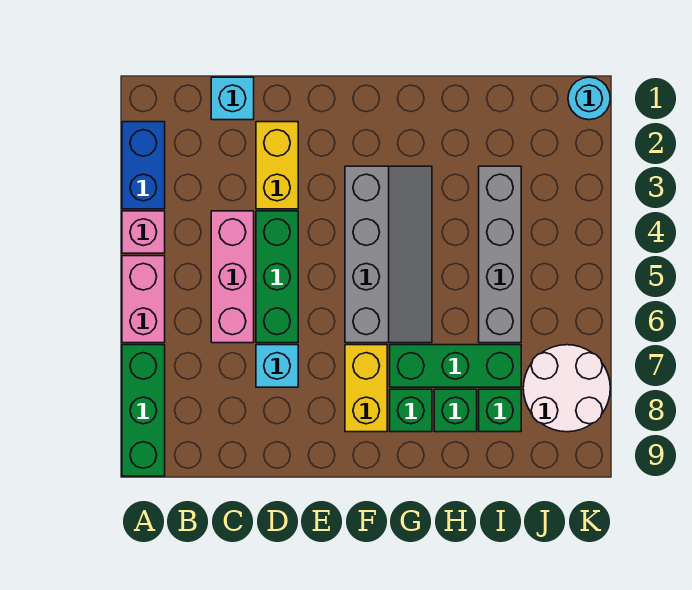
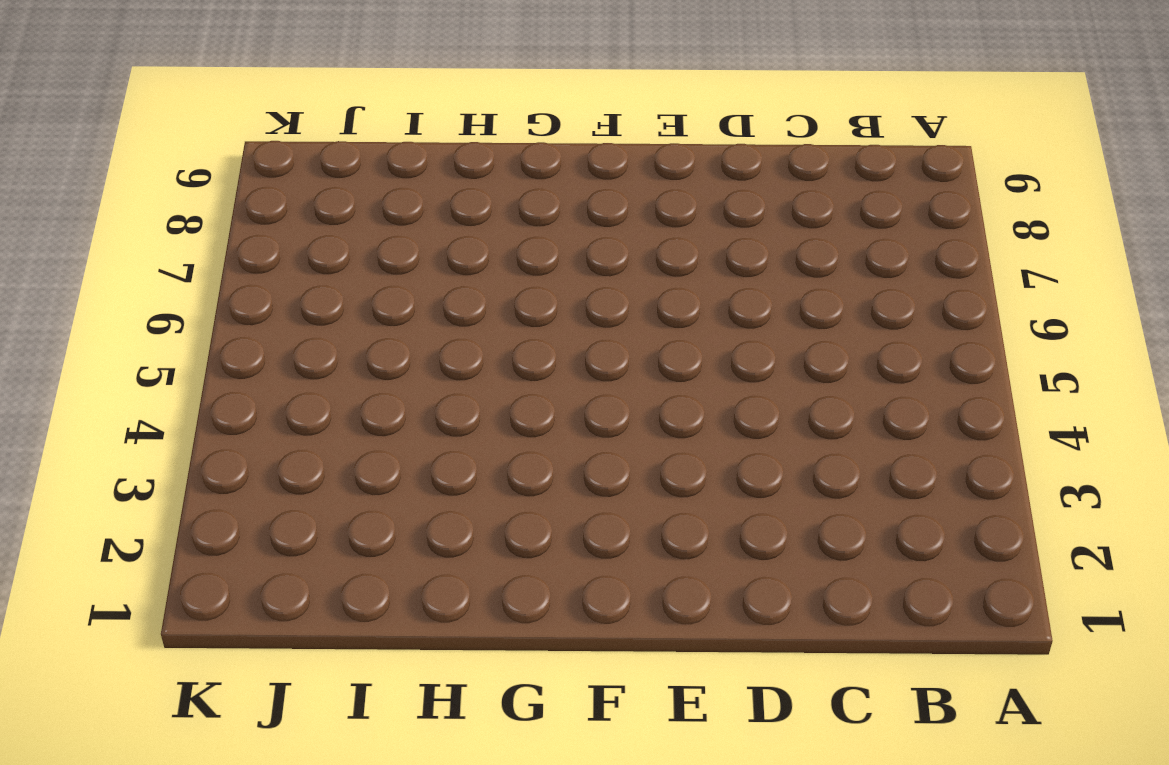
none -> blue brick A2:A3 level 1
none -> pink brick A4 level 1
none -> pink brick A5:A6 level 1

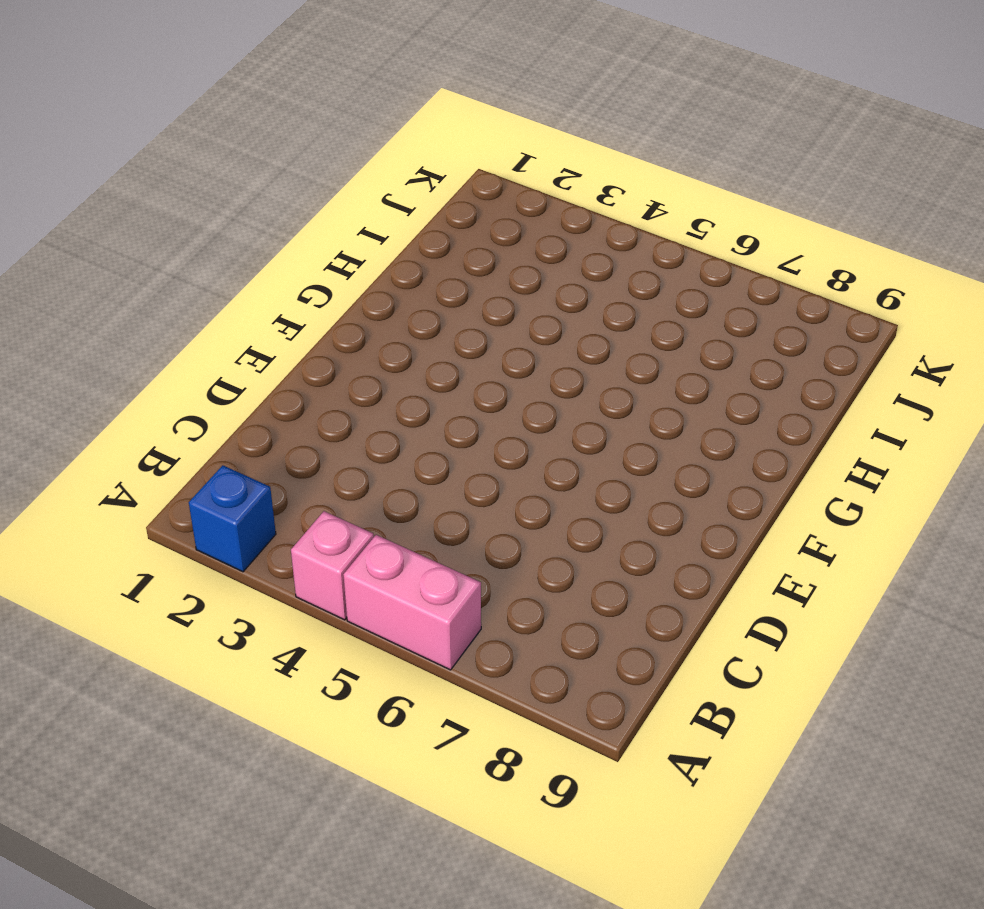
blue brick A2 level 1 -> blue brick A2:A3 level 1
none -> green brick A7:A9 level 1
none -> cyan brick C1 level 1
none -> pink brick C4:C6 level 1

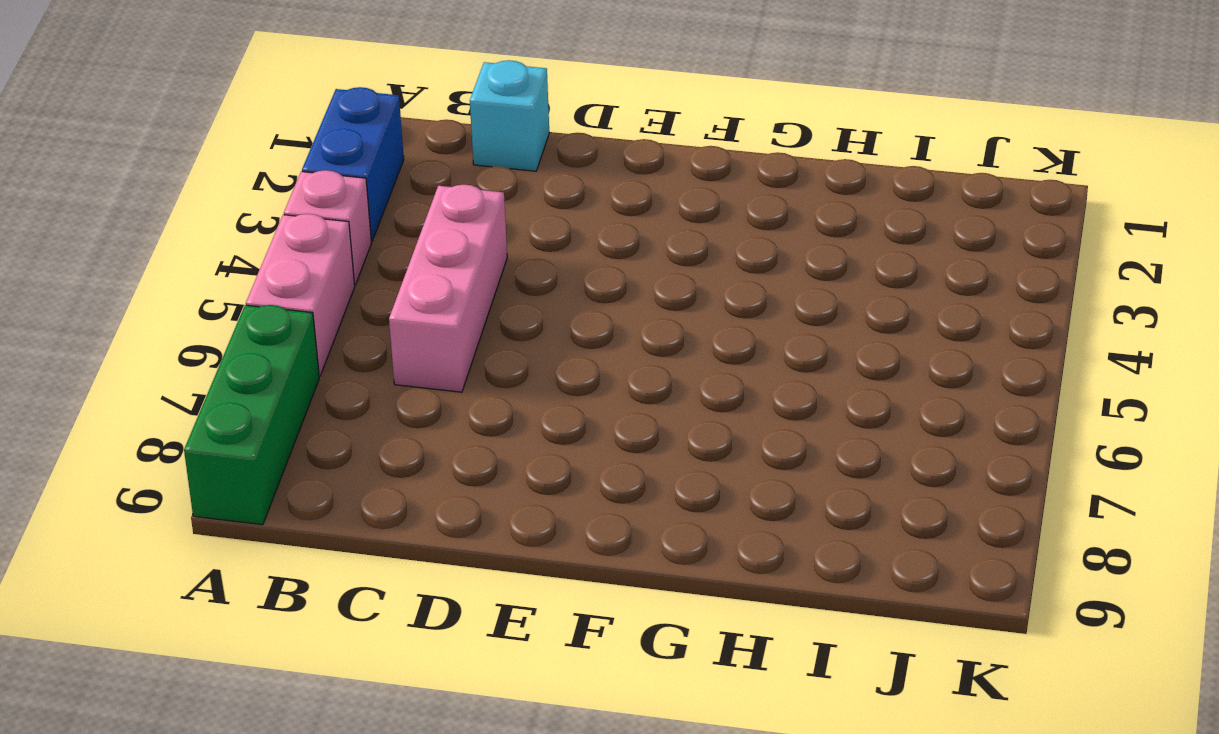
none -> yellow brick D2:D3 level 1
none -> green brick D4:D6 level 1
none -> cyan brick D7 level 1

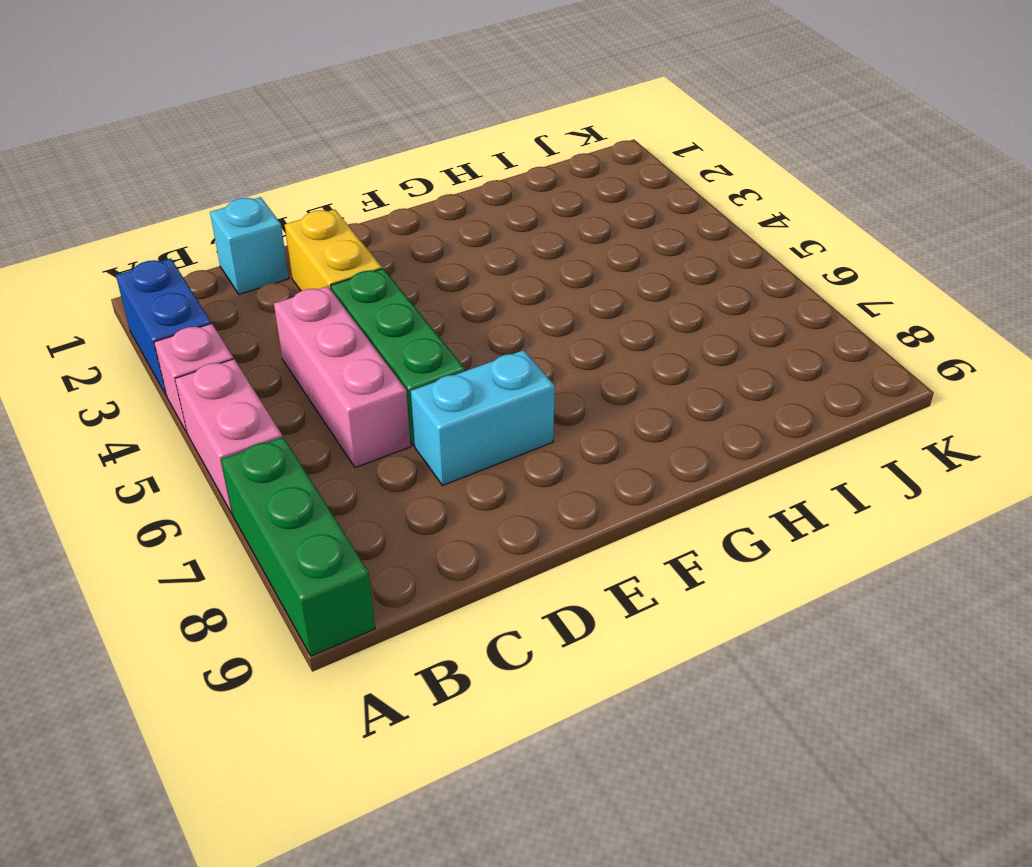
cyan brick D7:E7 level 1 -> cyan brick D7 level 1
none -> grey slope F3:G6 level 1 top F
none -> yellow brick F7:F8 level 1
none -> green brick G7:I7 level 1

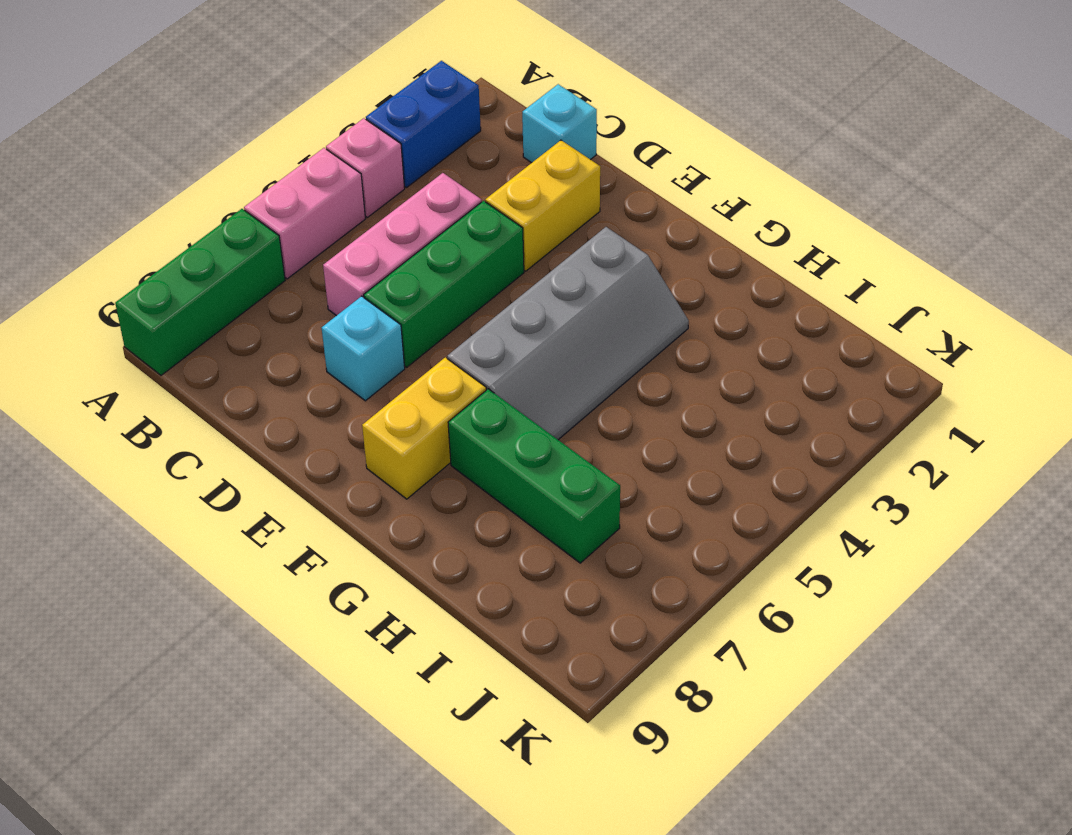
none -> green brick G8 level 1
none -> green brick H8 level 1
none -> grey brick I3:I6 level 1

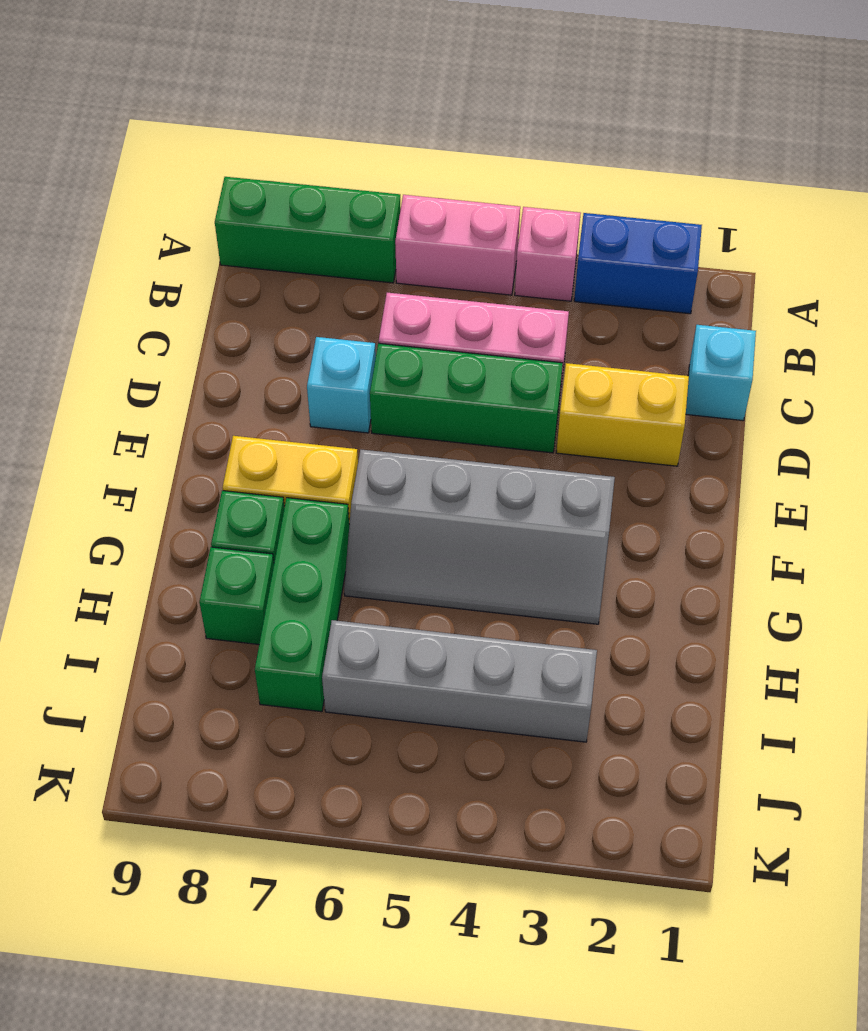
none -> green brick I8 level 1
none -> white round brick J7:K8 level 1
none -> cyan round brick K1 level 1

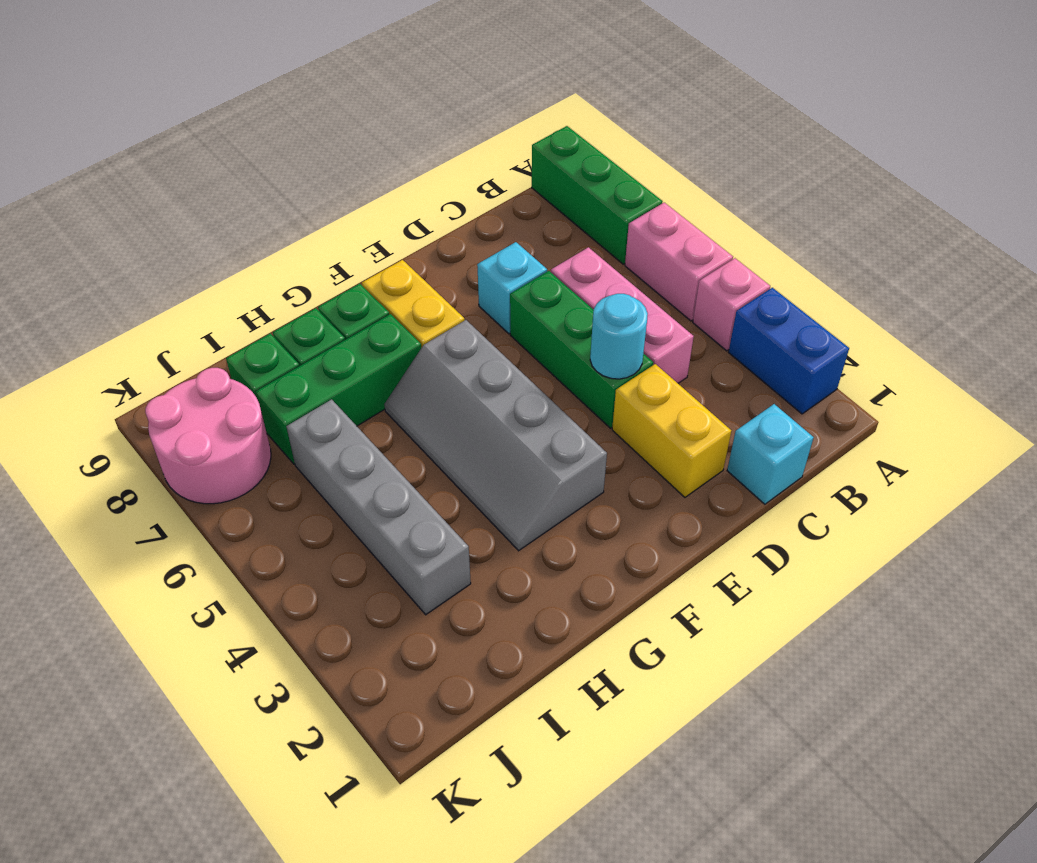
cyan round brick D4 level 2 -> cyan round brick K1 level 1
pink round brick J7:K8 level 1 -> white round brick J7:K8 level 1

